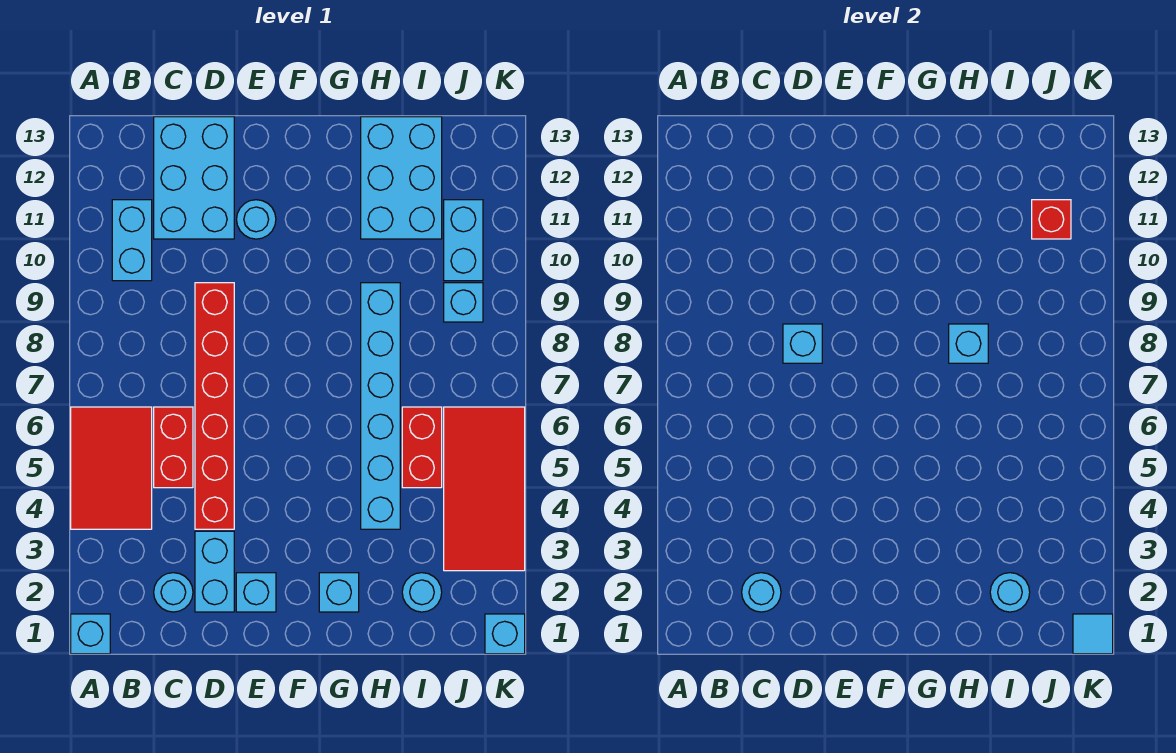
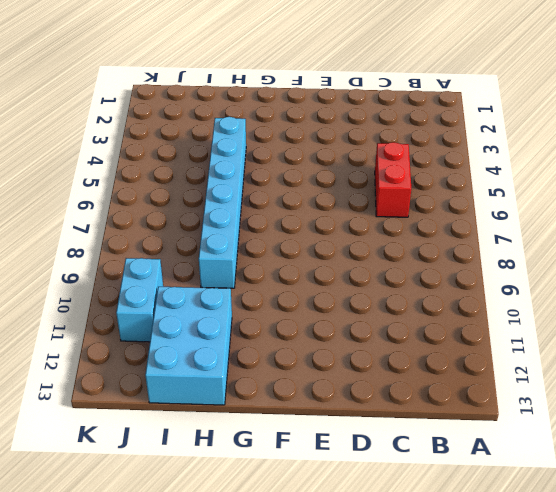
none -> cyan brick A1 level 1
none -> red tile A4:B6 level 1
none -> cyan brick B10:B11 level 1

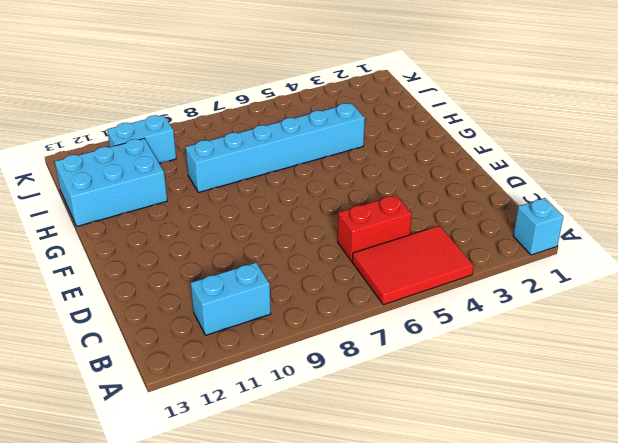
none -> cyan round brick C2 level 1
none -> cyan brick C11:D13 level 1
none -> cyan brick D2:D3 level 1

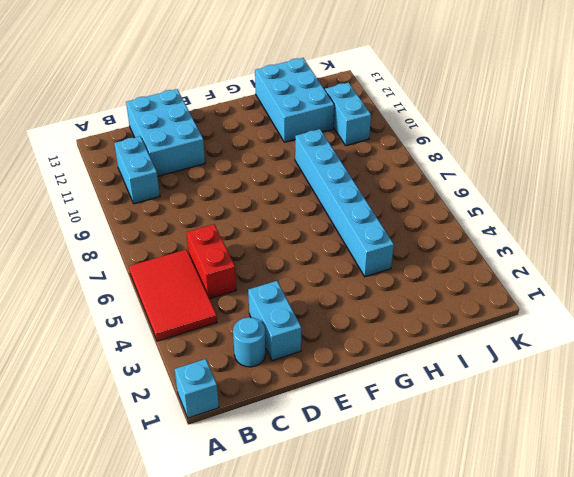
none -> red brick D4:D9 level 1
none -> cyan brick E2 level 1
none -> cyan round brick E11 level 1

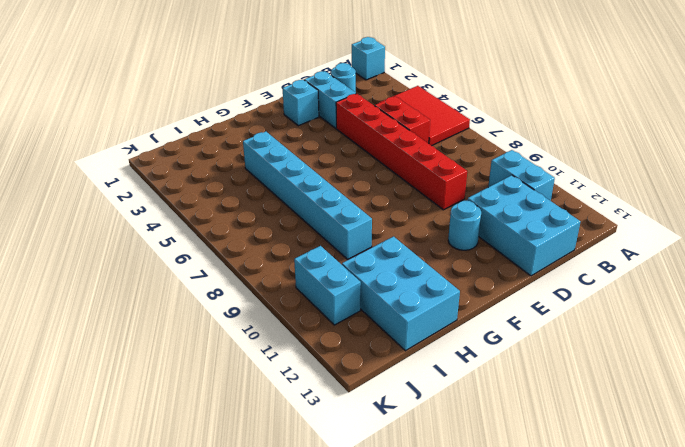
none -> cyan brick G2 level 1
none -> cyan round brick I2 level 1
none -> red brick I5:I6 level 1

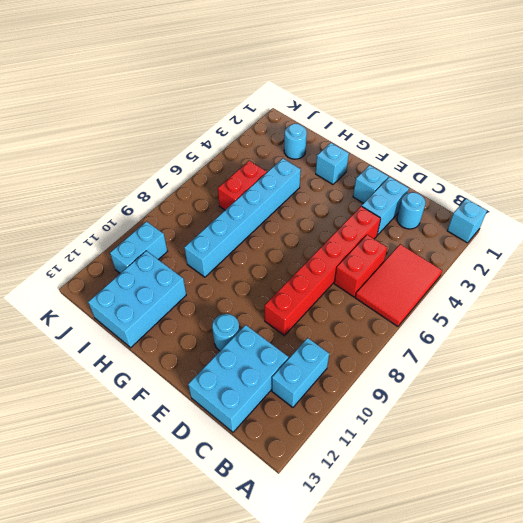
none -> red tile J3:K6 level 1
none -> cyan brick J9 level 1
none -> cyan brick K1 level 1

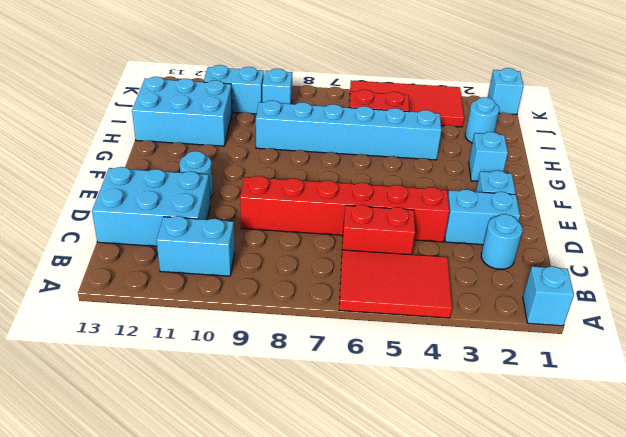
none -> cyan round brick C2 level 2
none -> cyan brick D8 level 2
none -> cyan brick H8 level 2

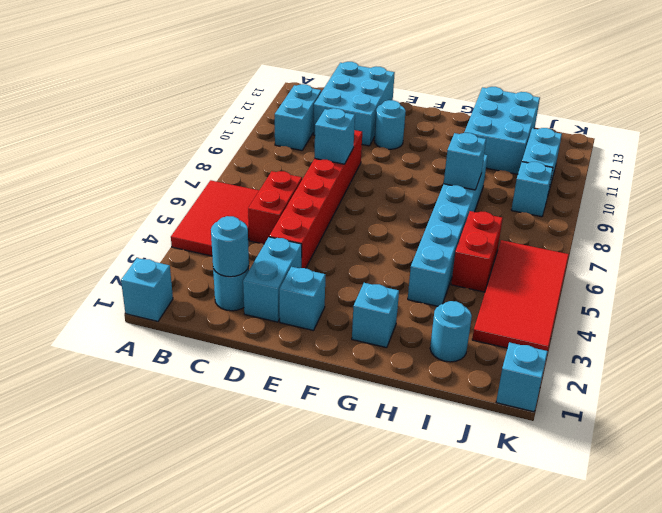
none -> cyan round brick I2 level 2
none -> red brick J11 level 2
none -> cyan tile K1 level 2

